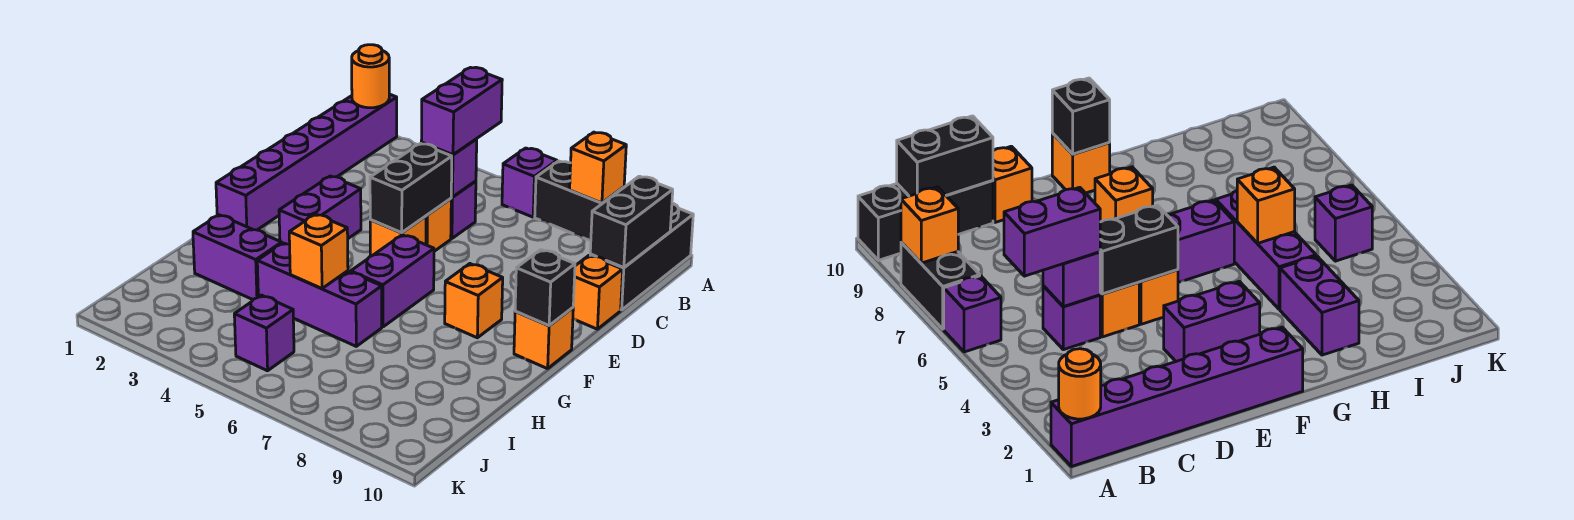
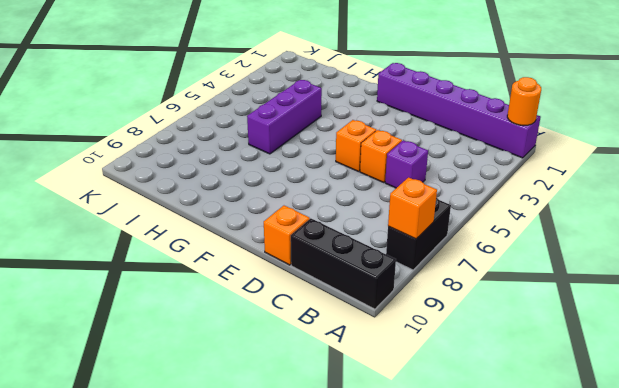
none -> purple brick A6 level 1
none -> purple brick E3:F3 level 1
none -> purple brick F6:G6 level 1

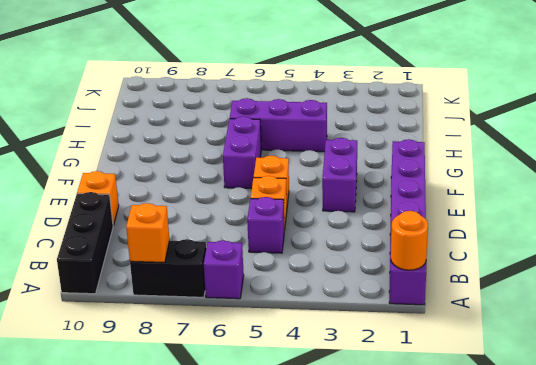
none -> orange brick F8 level 1
none -> orange brick F10 level 1
none -> purple brick H2:H3 level 1

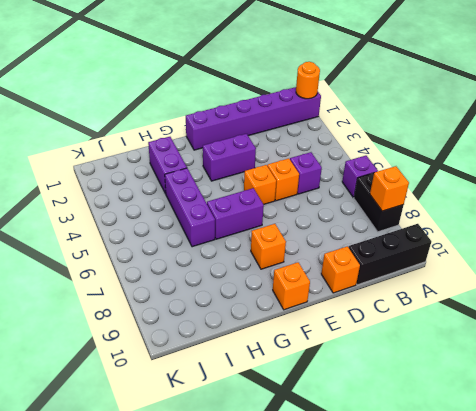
none -> purple brick J5 level 1
none -> black brick B10:C10 level 2
none -> purple brick C5 level 2

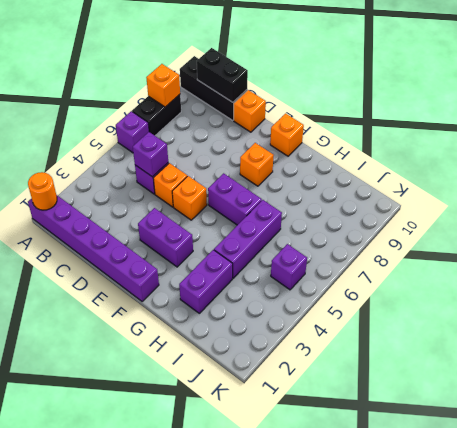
none -> black brick D5:E5 level 2
none -> black brick F10 level 2
none -> orange brick H5 level 2

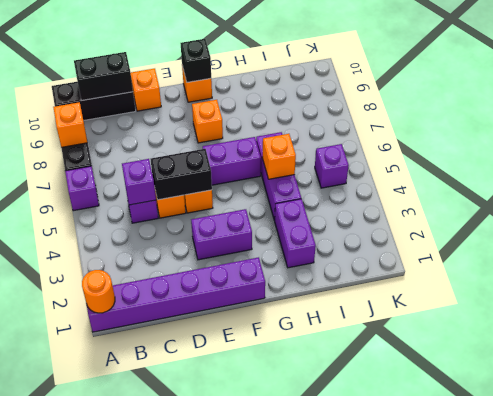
none -> purple brick B5:C5 level 3

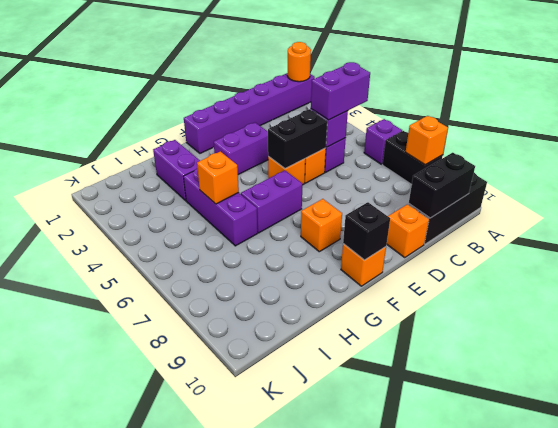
none -> purple brick J5 level 1

